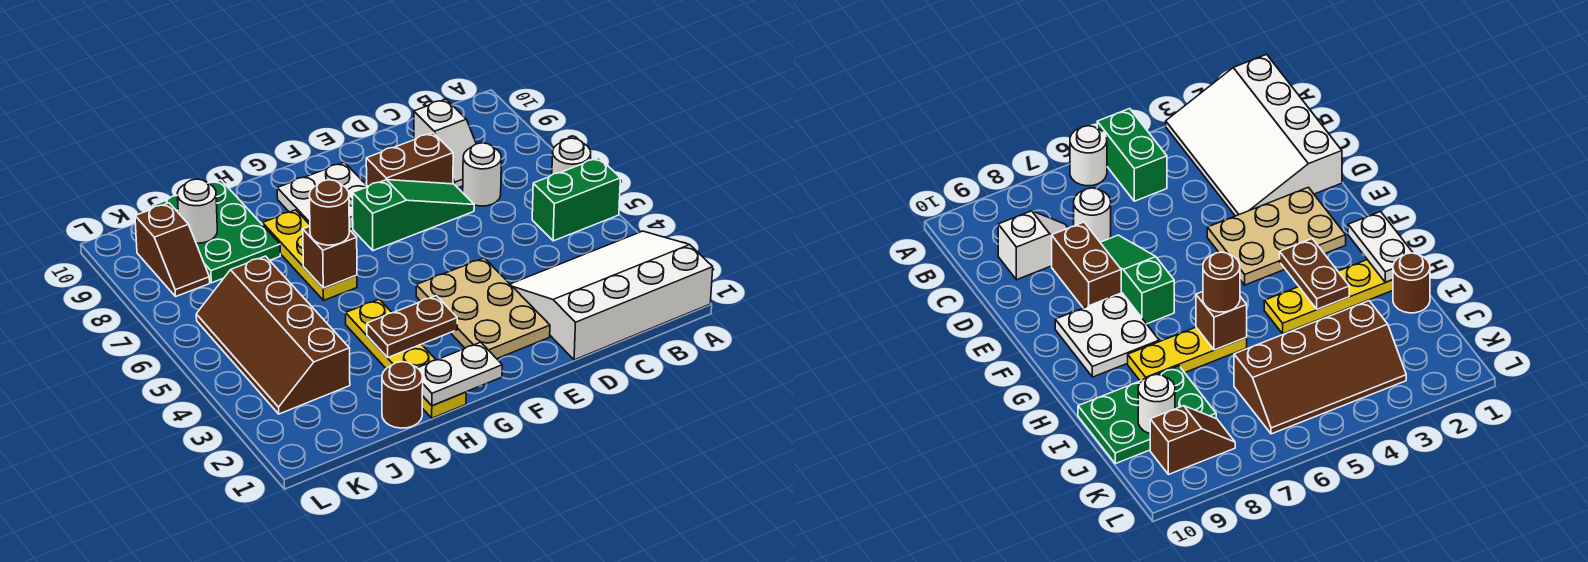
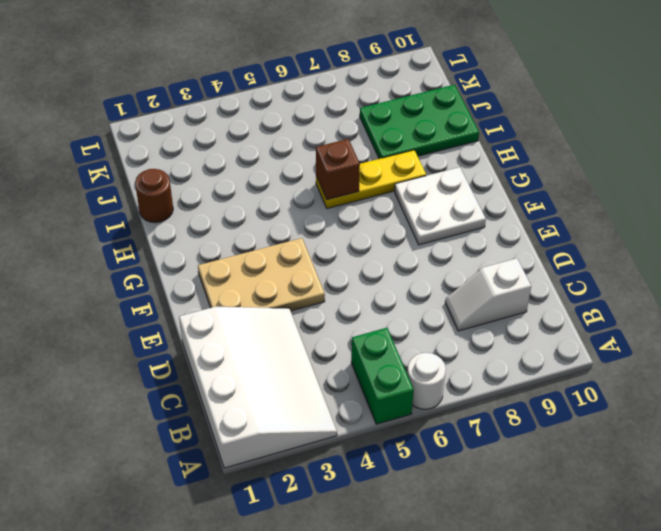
none -> white round brick C7 level 1
none -> green slope D7:F7 level 1 top F
none -> brown brick D8:E8 level 1

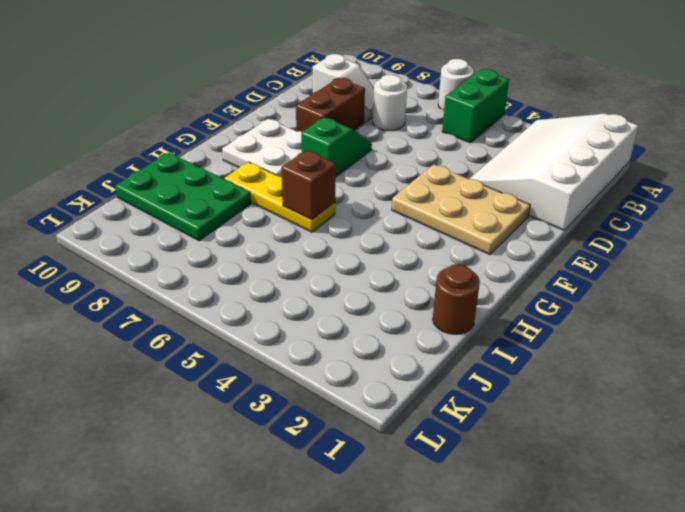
green slope E7:F7 level 1 top F -> green slope D7:F7 level 1 top F
none -> yellow plate H1:H4 level 1
none -> brown slope J3:K6 level 1 top J
none -> brown slope K8:K9 level 1 top 9

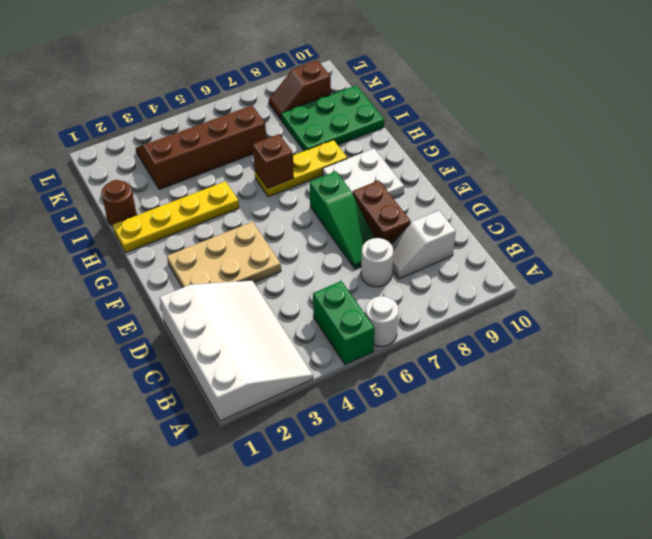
none -> white plate G1:H1 level 2
none -> brown plate G3:H3 level 2
none -> white round brick J9 level 2

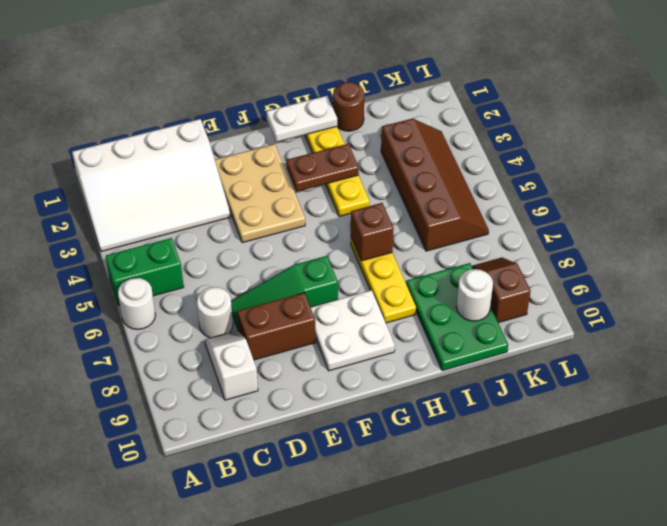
none -> brown round brick H6 level 3

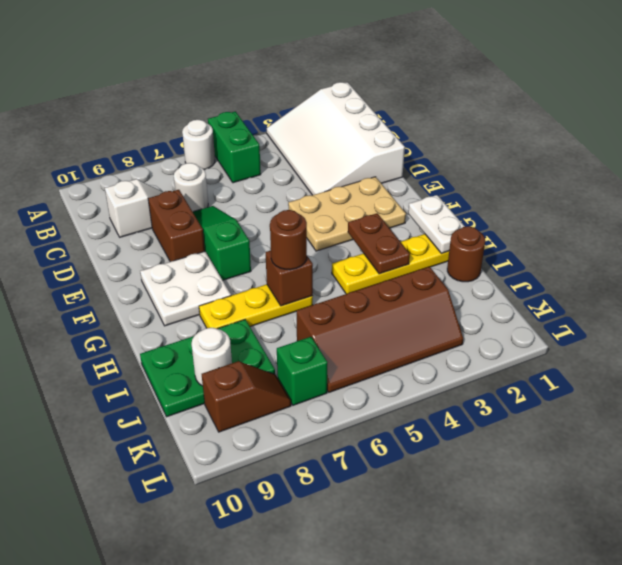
green brick K7 level 1 -> none

